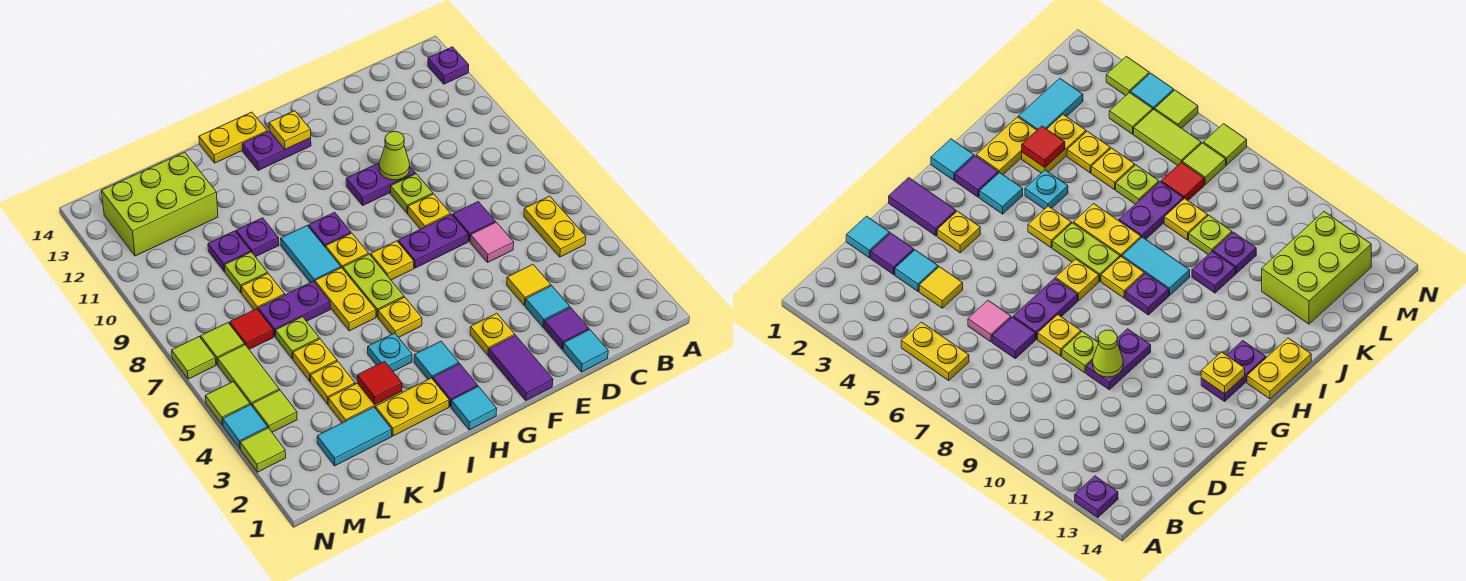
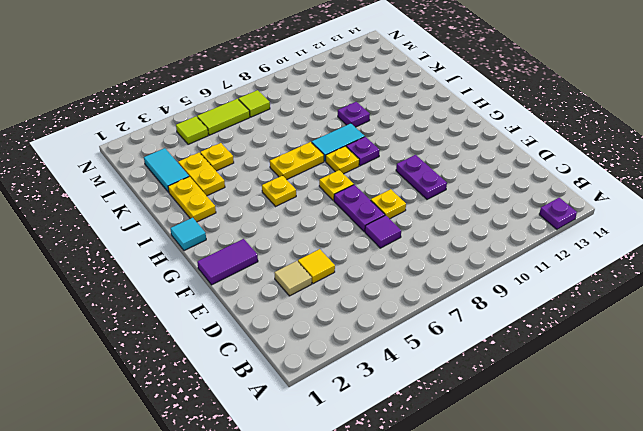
tan tile D3 level 1 -> cyan tile D3 level 1
none -> yellow plate B5:B6 level 1
none -> cyan tile D1 level 1
none -> purple tile D2 level 1
none -> pink tile D6 level 1

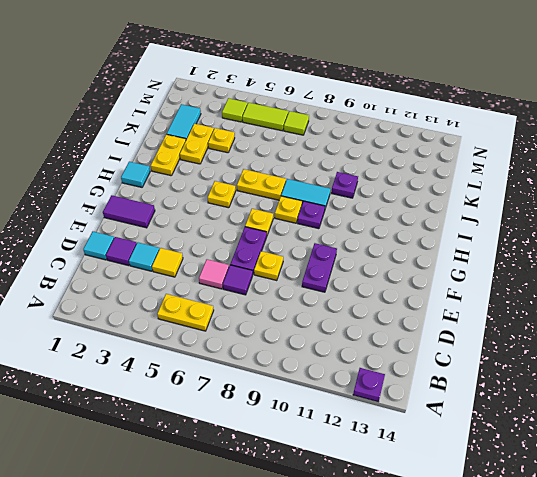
none -> lime plate E9 level 1
none -> yellow plate F3 level 1
none -> purple plate G13:H13 level 1
none -> purple tile H2 level 1

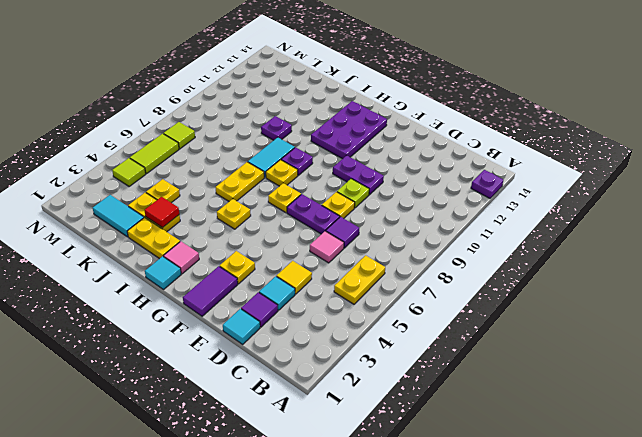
purple plate G11:H13 level 1 -> purple plate G13:H13 level 1
pink tile H2 level 1 -> purple tile H2 level 1
none -> cyan tile H3 level 1
none -> lime plate H6:H7 level 1
none -> yellow plate H14:I14 level 1
none -> cyan plate I4 level 1

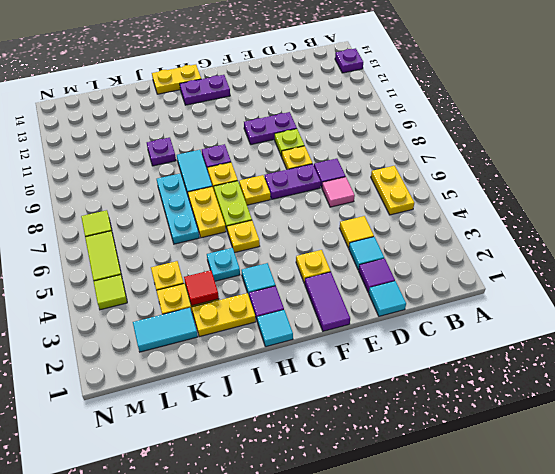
cyan plate J6:J8 level 1 -> purple plate J7:K7 level 1
none -> yellow plate K5 level 1
none -> lime plate K6 level 1
none -> yellow plate K8 level 1
none -> lime plate K9 level 1

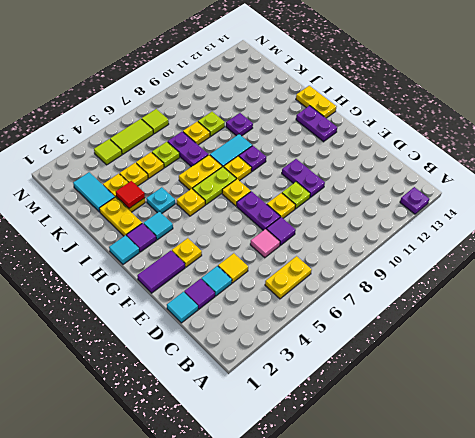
none -> purple plate K10 level 1
none -> lime brick K12:M13 level 1
none -> red tile L7 level 1
none -> lime tile N3 level 1

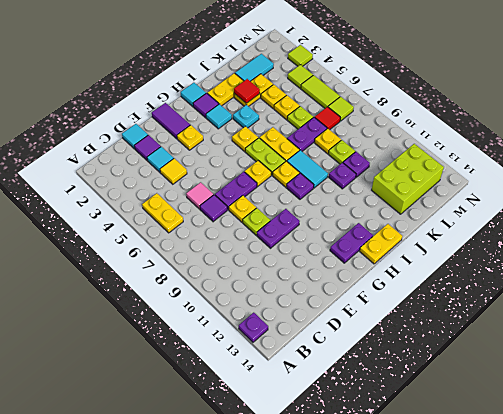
none -> cyan tile N4 level 1
none -> lime tile N5 level 1
none -> lime tile N7 level 1
none -> lime cone E10 level 2

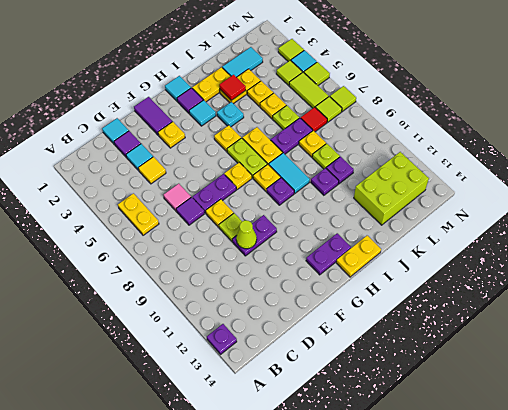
none -> yellow plate G13 level 2

